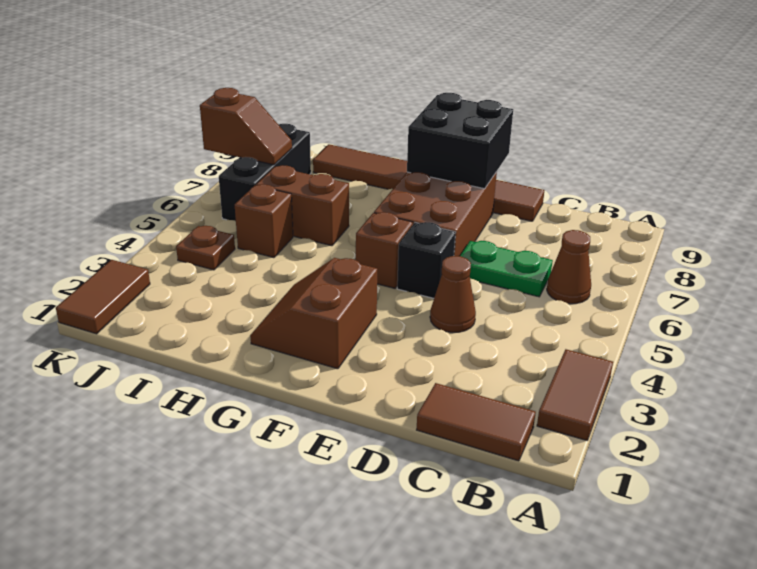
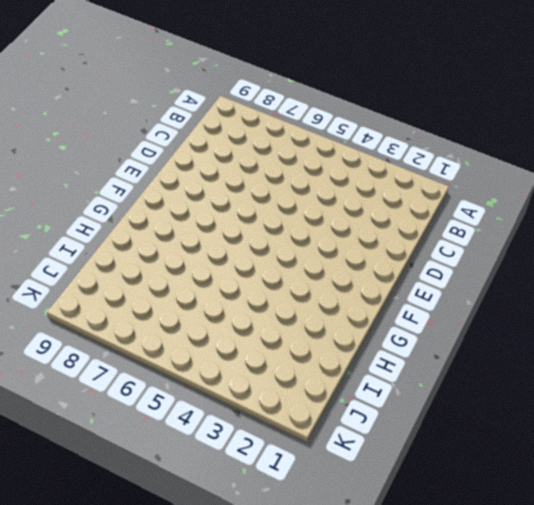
none -> brown tile A2:A3 level 1
none -> brown tile B1:C1 level 1
none -> brown cone B6 level 1

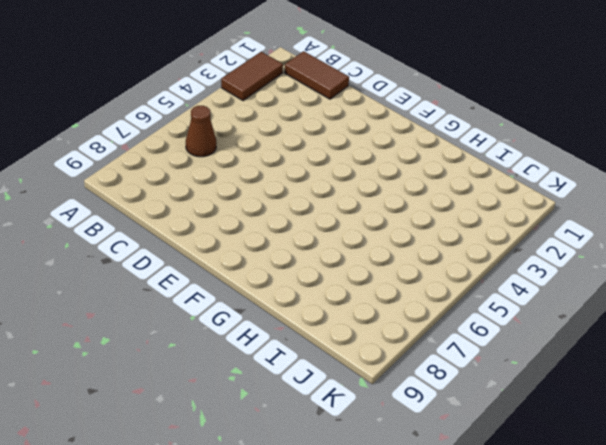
none -> green plate C6:D6 level 1
none -> brown cone D4 level 1
none -> brown tile D9:I9 level 1

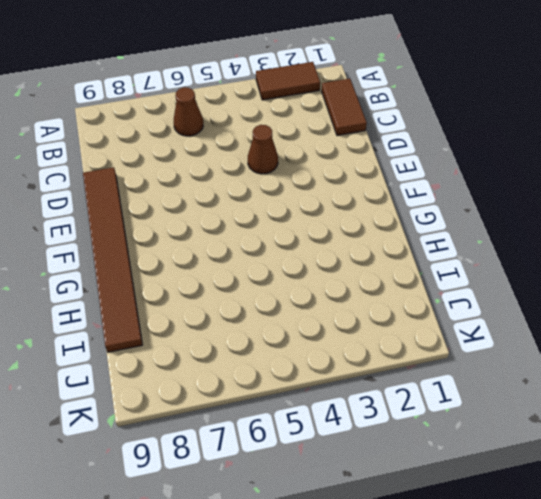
none -> green plate C6:D6 level 1
none -> black brick E5 level 1
none -> brown brick E6:F8 level 1

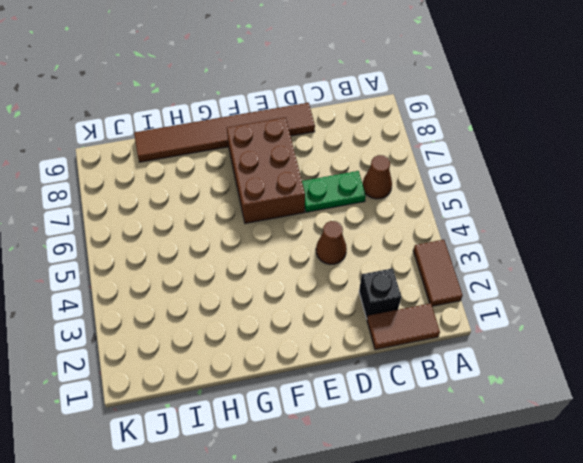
black brick C2 level 1 -> black brick E5 level 1
none -> brown slope F2:G3 level 1 top F
none -> brown brick F5 level 1
none -> brown brick H6:I6 level 1

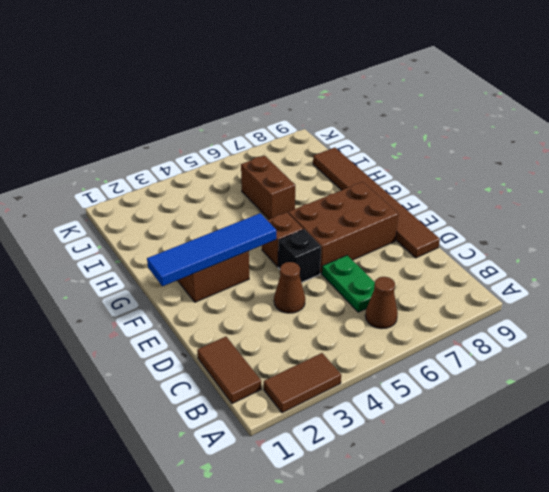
blue tile F1:F4 level 2 -> none
none -> brown brick I5 level 1
none -> brown plate J4 level 1
none -> black brick J6:J8 level 1

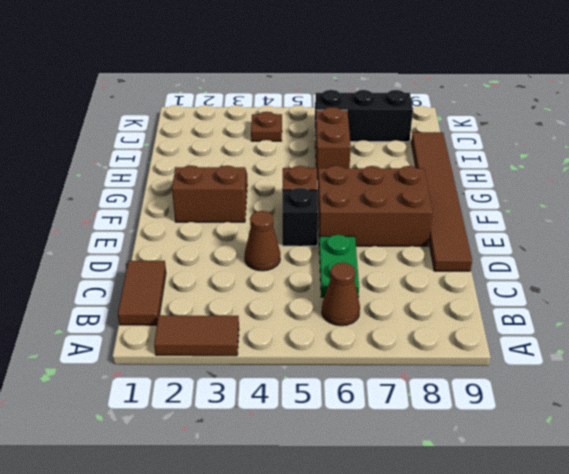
none -> brown brick I5 level 1
none -> brown tile K1:K2 level 1
none -> black brick E8:F9 level 2

